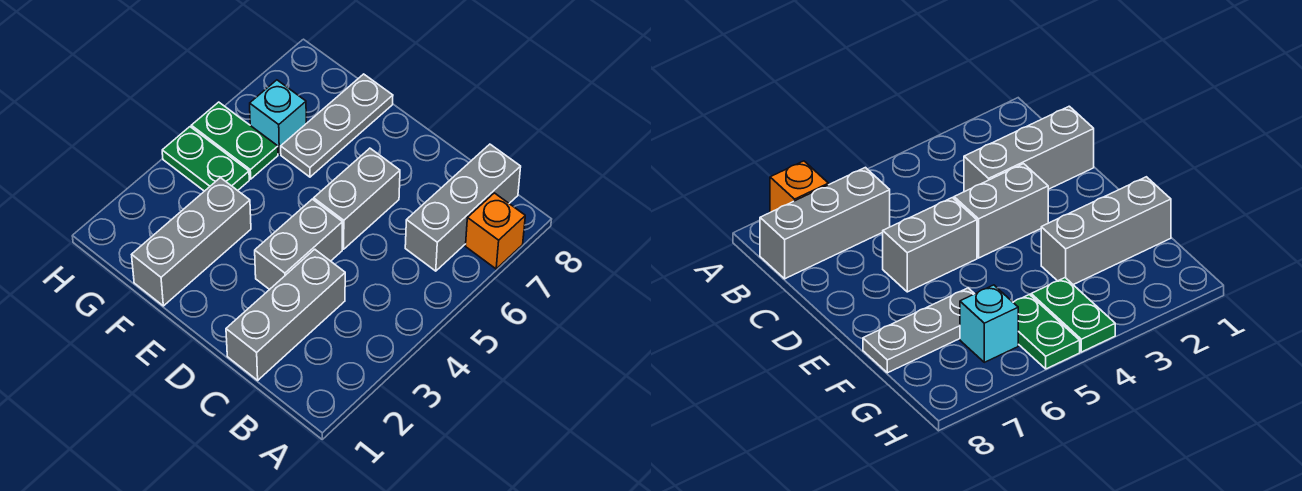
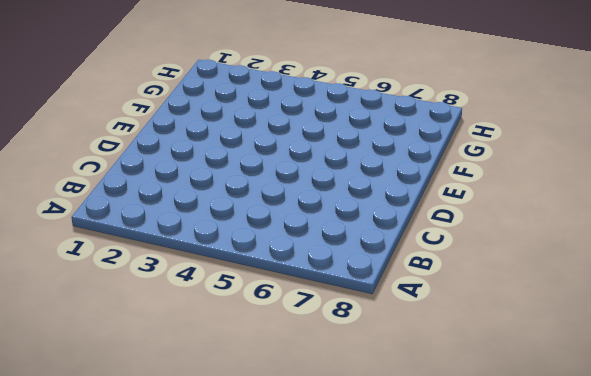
none -> orange brick A7 level 1
none -> grey brick B6:B8 level 1

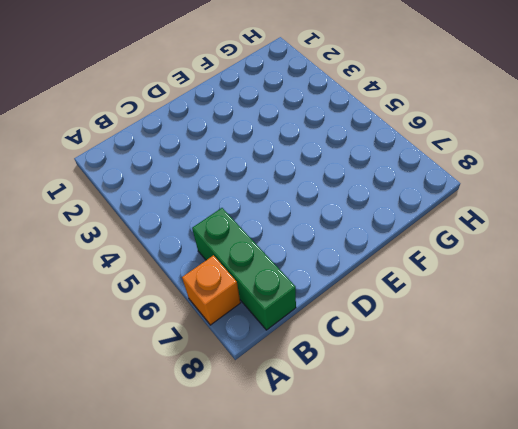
green brick B6:B8 level 1 -> grey brick B6:B8 level 1
none -> grey brick C1:C3 level 1
none -> grey brick D3:D4 level 1

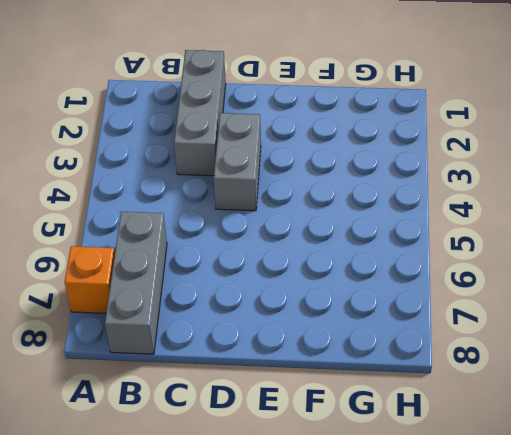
none -> grey brick D5:D6 level 1
none -> grey brick F1:F3 level 1

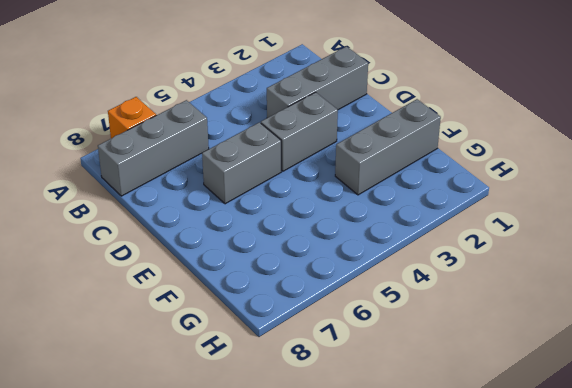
none -> grey plate F6:F8 level 1
none -> green plate G4:H4 level 1

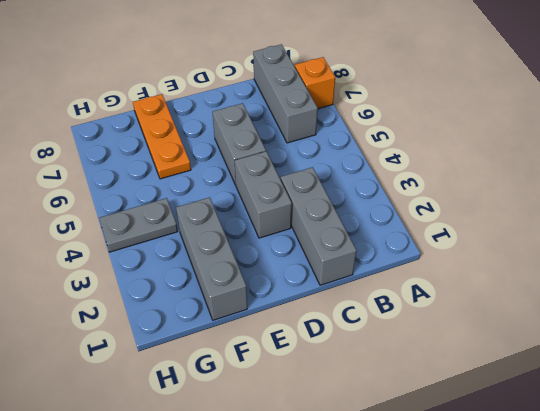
orange plate F6:F8 level 1 -> grey plate F6:F8 level 1
grey plate G4:H4 level 1 -> green plate G4:H4 level 1
none -> green plate G5:H5 level 1
none -> cyan brick G6 level 1

